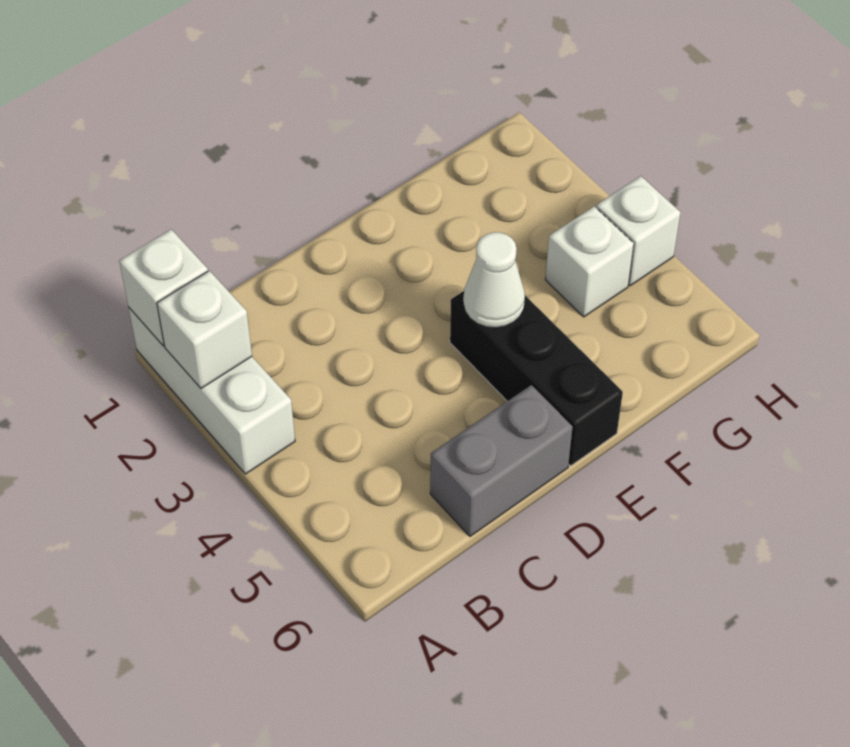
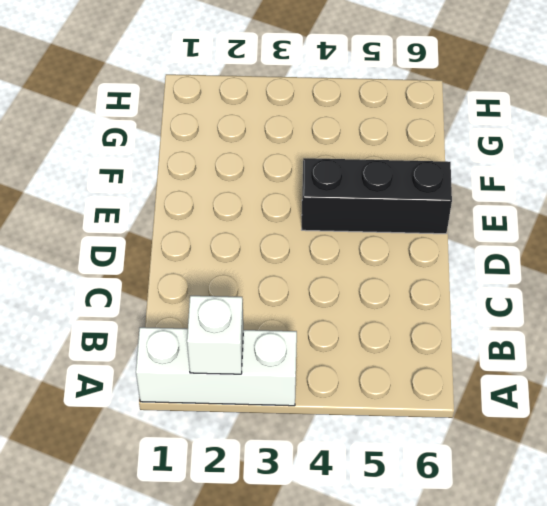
none -> grey brick C6:D6 level 1
none -> white brick G4 level 1

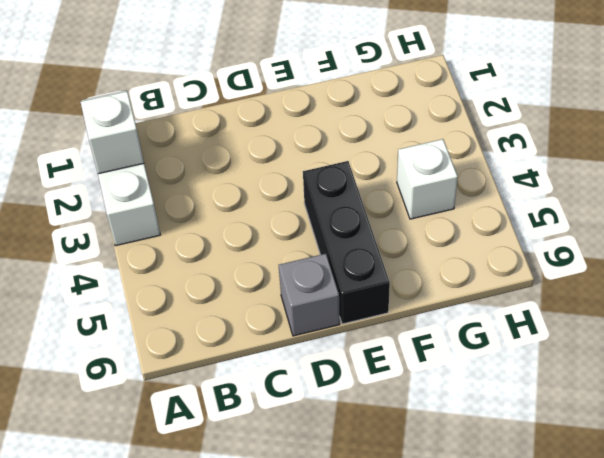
grey brick D6 level 1 -> grey brick C6:D6 level 1
none -> white brick H4 level 1
none -> white brick A1 level 2

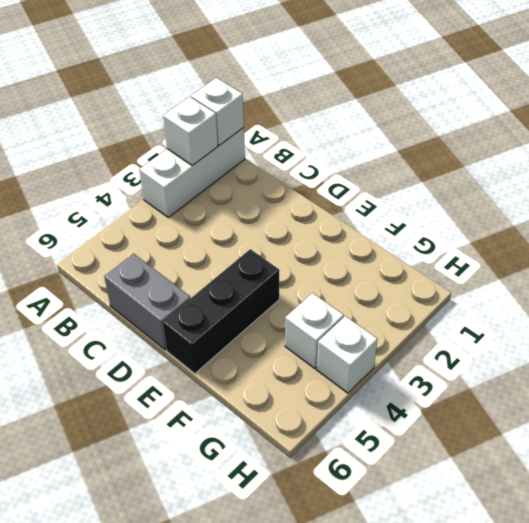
none -> white cone E4 level 2

